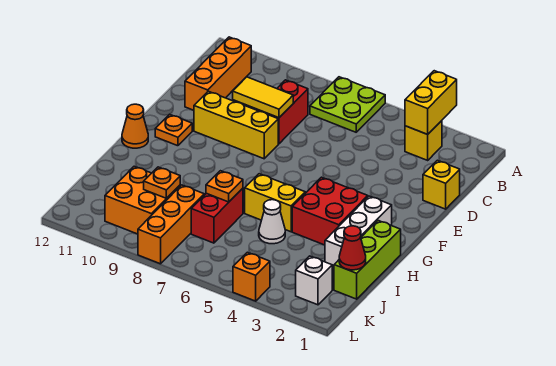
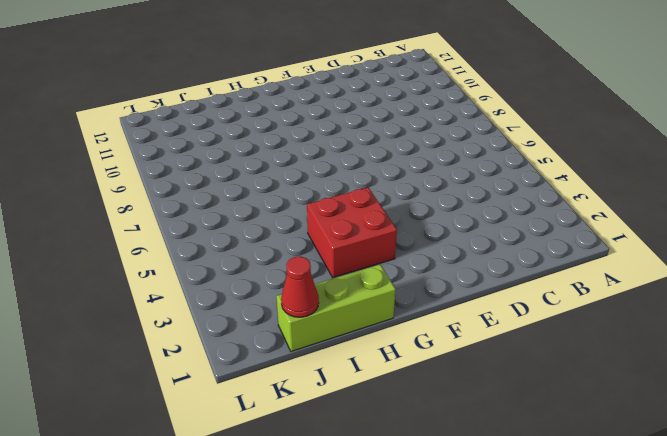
none -> lime plate A6:B7 level 1
none -> yellow brick B3 level 1
none -> orange brick B11:D11 level 1

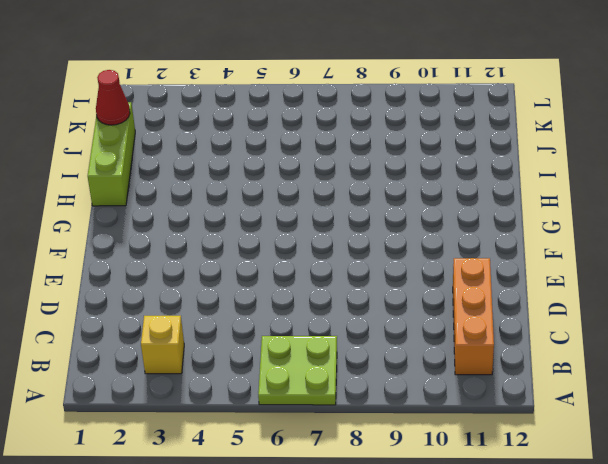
none -> red brick C8:D8 level 1
none -> yellow brick D1 level 1
none -> yellow brick E8:E10 level 1

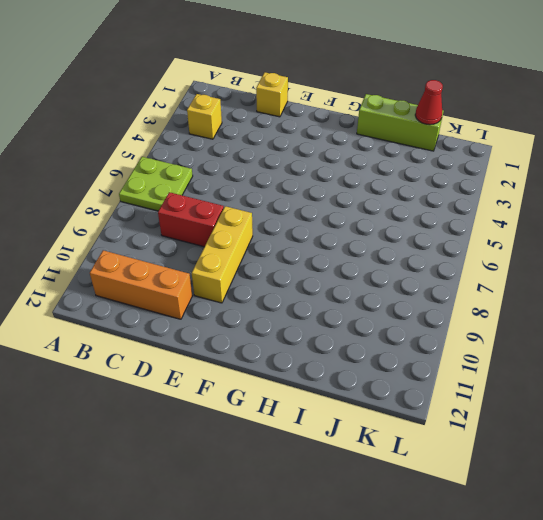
none -> orange plate F11 level 1
none -> white brick G2:I2 level 1
none -> red brick G3:H4 level 1

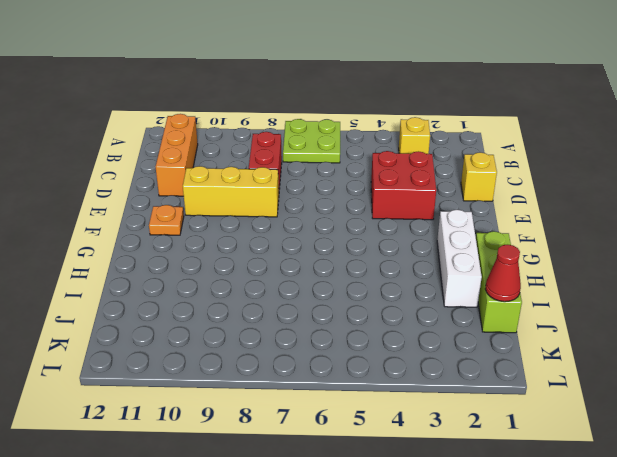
red brick D3:E4 level 1 -> red brick G3:H4 level 1
none -> orange cone G12 level 1
none -> yellow brick H5:H6 level 1
none -> white cone I5 level 1

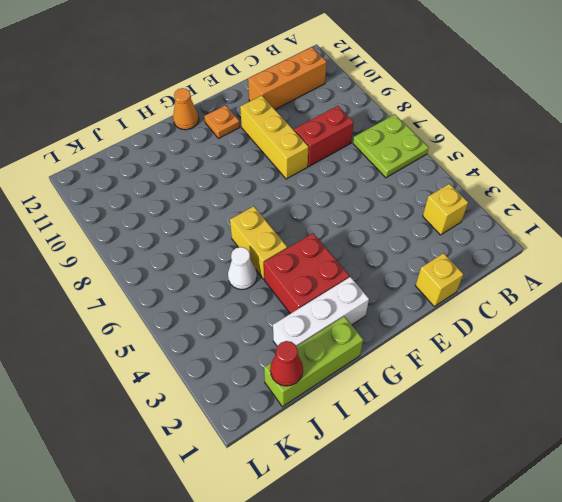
none -> red brick I7:J7 level 1
none -> orange brick J8:L8 level 1
none -> orange brick J9:K10 level 1

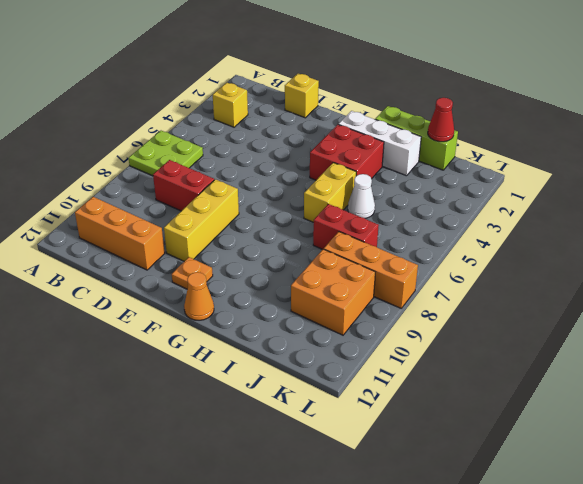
none -> white brick K2 level 1
none -> orange brick L4 level 1
none -> yellow brick A3:B3 level 2

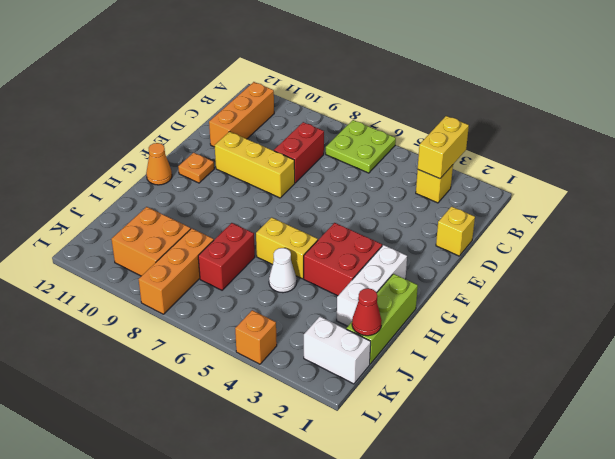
white brick K1:K2 level 1 -> white brick K2 level 1
none -> yellow tile D8:D9 level 2
none -> orange plate I7 level 2
none -> orange plate J9 level 2

